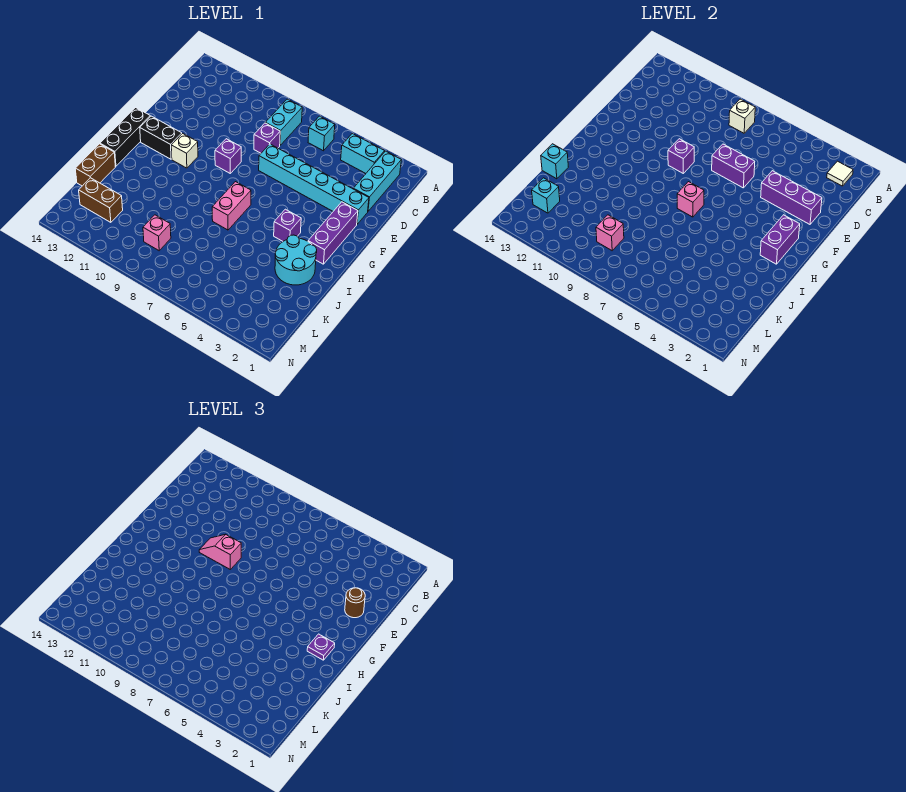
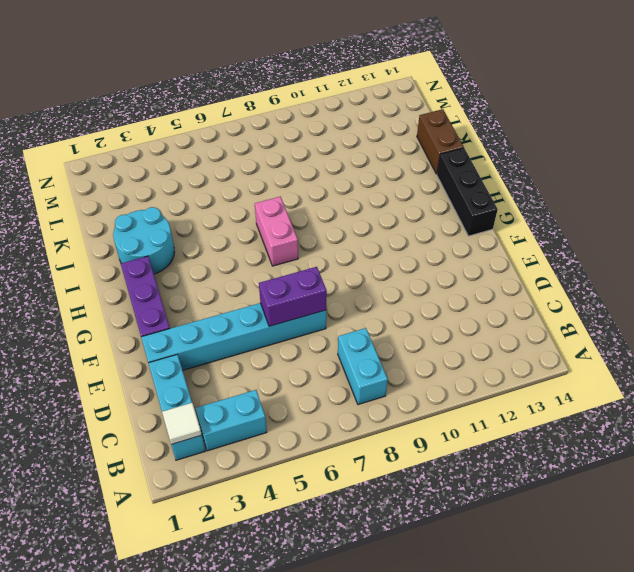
none -> cyan brick B6 level 1
none -> purple brick D8 level 1
none -> purple brick F9 level 1
none -> white brick G11 level 1

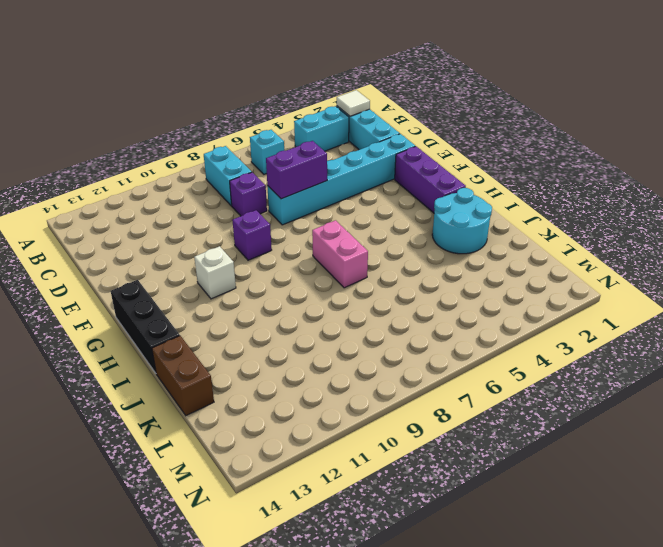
none -> black brick G12:G13 level 1
none -> purple brick H4 level 1
none -> pink brick L9 level 1
none -> brown brick L12:L13 level 1

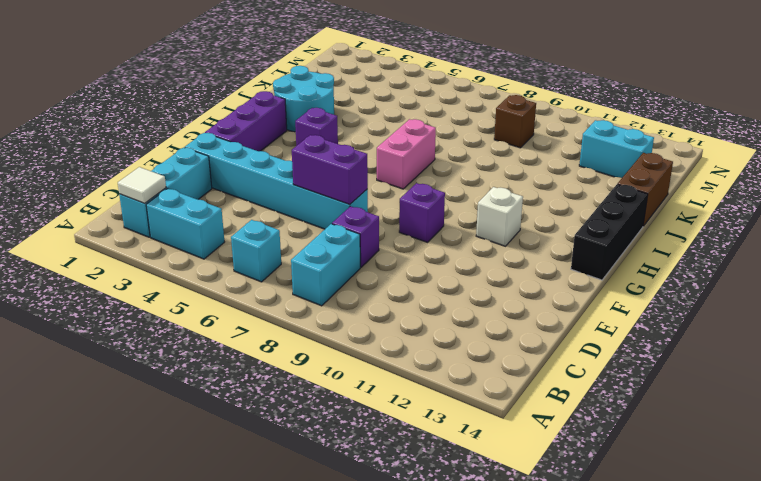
brown brick L9 level 1 -> pink brick L9 level 1
cyan brick L12:L13 level 1 -> brown brick L12:L13 level 1
none -> black brick G12:G13 level 1
none -> white brick B8 level 2
none -> purple brick E2:E4 level 2
none -> purple brick F9 level 2

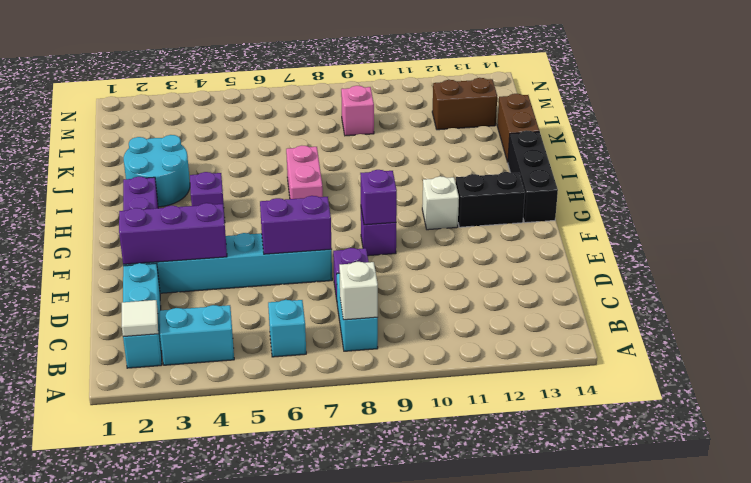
none -> purple brick G2:H2 level 2
none -> pink brick H7 level 2
none -> cyan brick J14 level 2
none -> pink brick L9 level 2

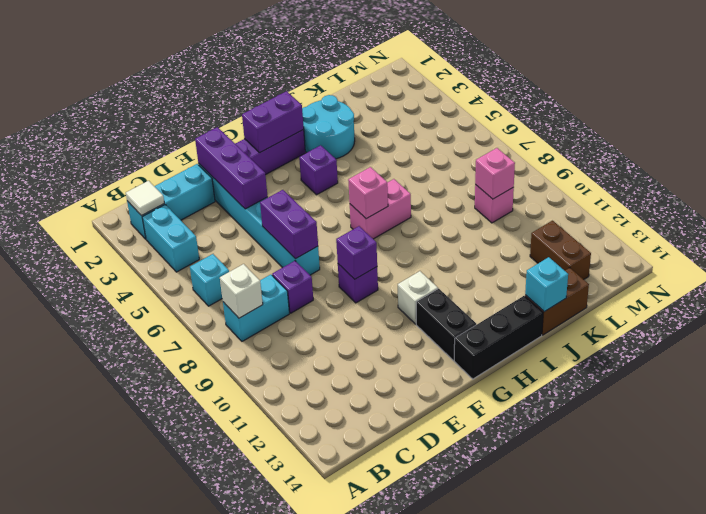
none -> cyan brick L13 level 2
none -> brown round brick E2 level 3
none -> pink slope F9:F10 level 3 top 9
none -> purple plate H2 level 3

